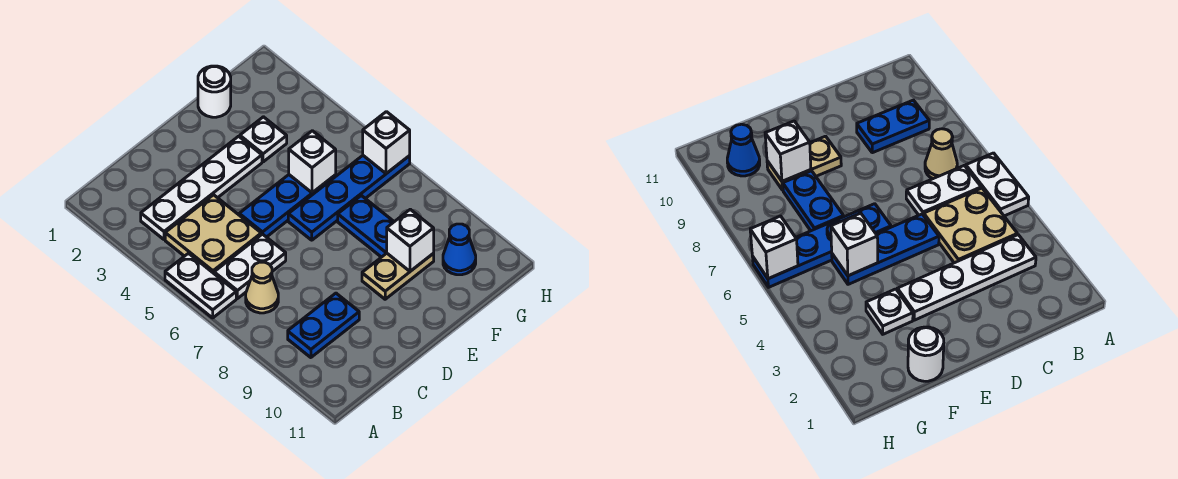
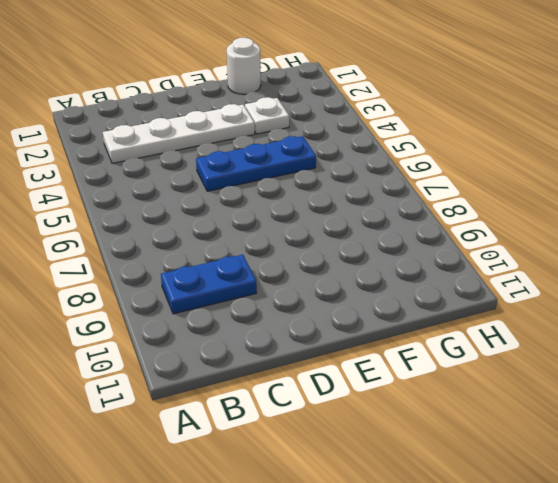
none -> white plate A5:A6 level 1
none -> tan plate B4:C5 level 1
none -> white plate B6:C6 level 1

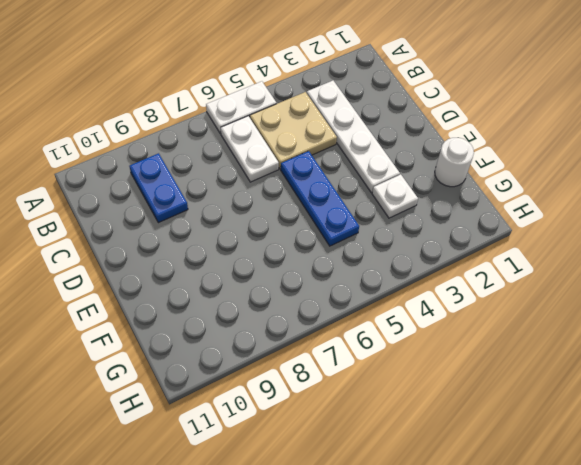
none -> tan cone B7 level 1
none -> blue plate E6:H6 level 1
none -> tan plate E9:F9 level 1

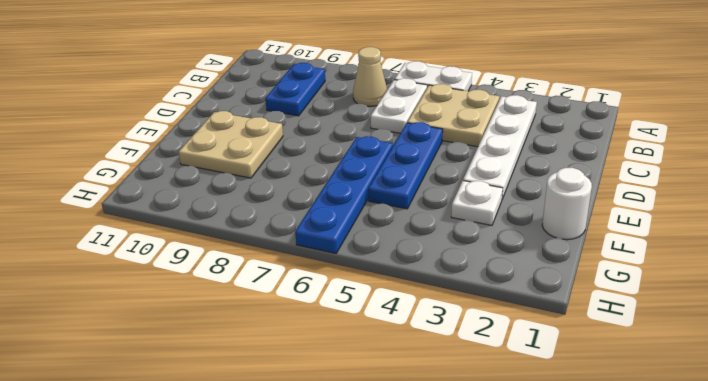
tan plate E9:F10 level 1 -> tan plate E9:F9 level 1
none -> blue plate F7:F8 level 1
none -> blue cone G10 level 1
none -> white brick F5 level 2

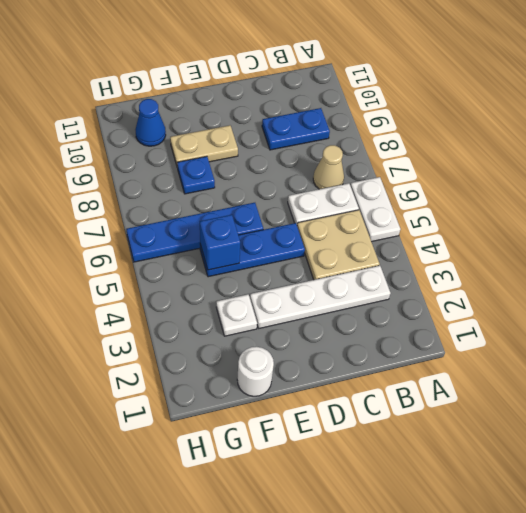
blue brick F5 level 2 -> white brick F5 level 2
blue plate F8 level 1 -> blue plate F7:F8 level 1
none -> white brick F9 level 2
none -> white brick H6 level 2

